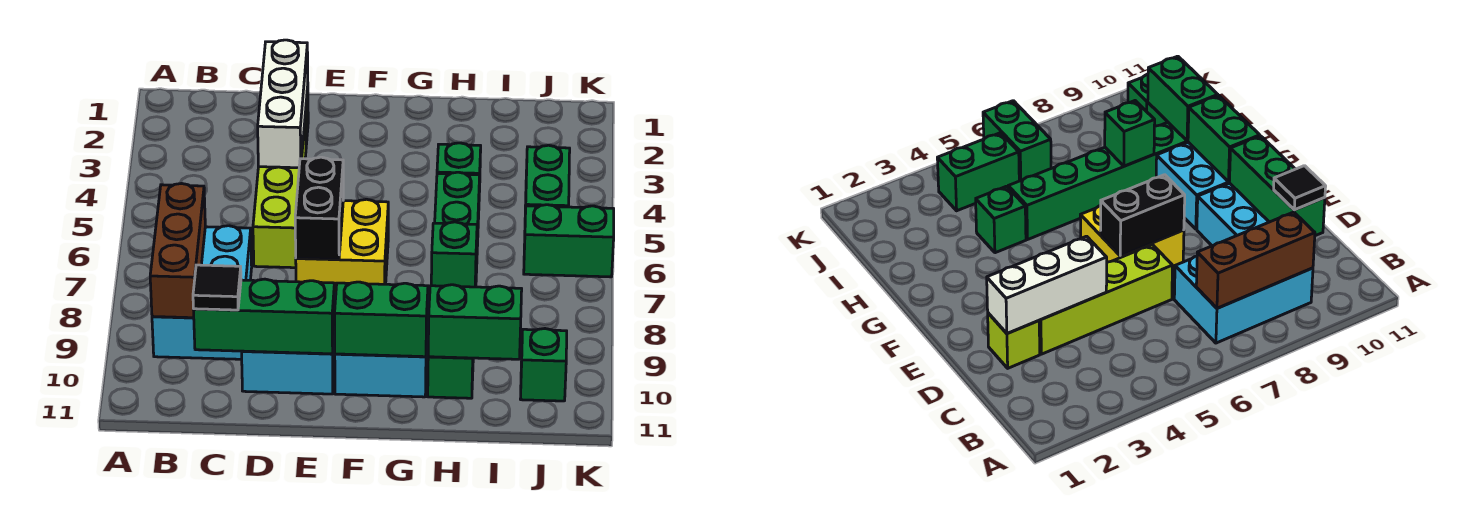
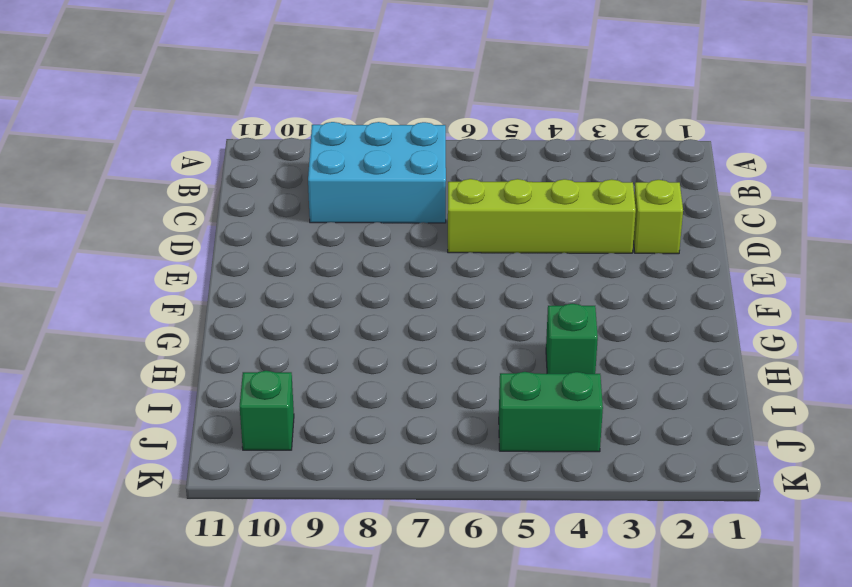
none -> cyan brick D9:E10 level 1
none -> yellow brick E6:F7 level 1
none -> cyan brick F9:G10 level 1

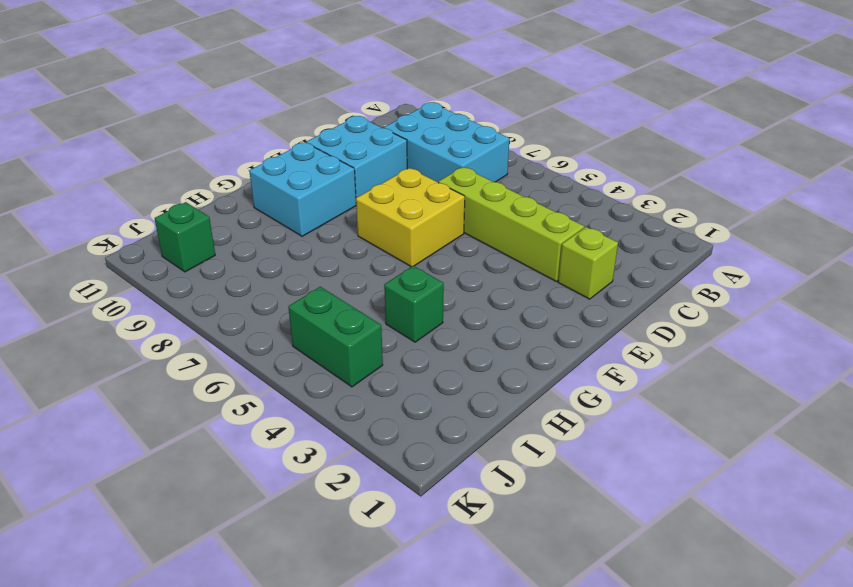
none -> green brick H5:H10 level 1
none -> green brick J6:K6 level 1
none -> brown brick B7:B9 level 2

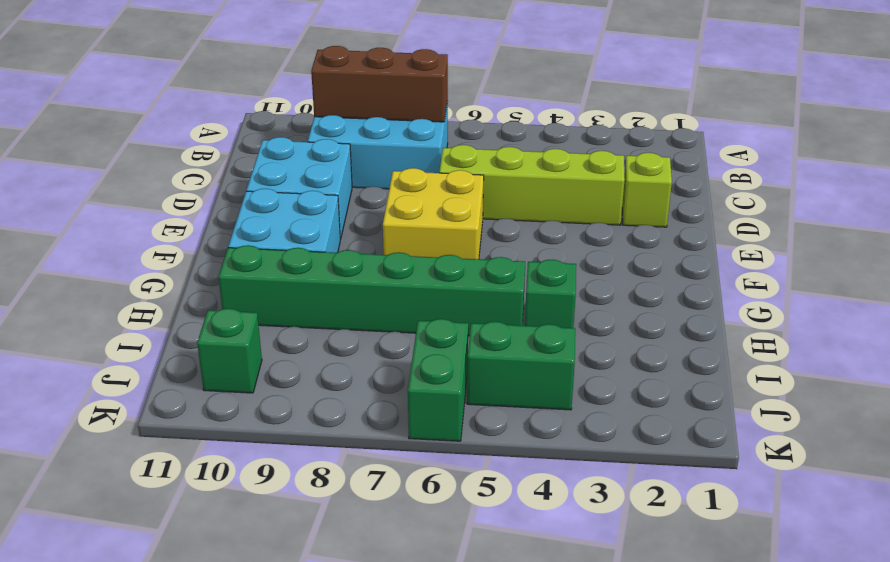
none -> green brick C10:E10 level 2
none -> white brick D2:D4 level 2
none -> black brick E6:E7 level 2

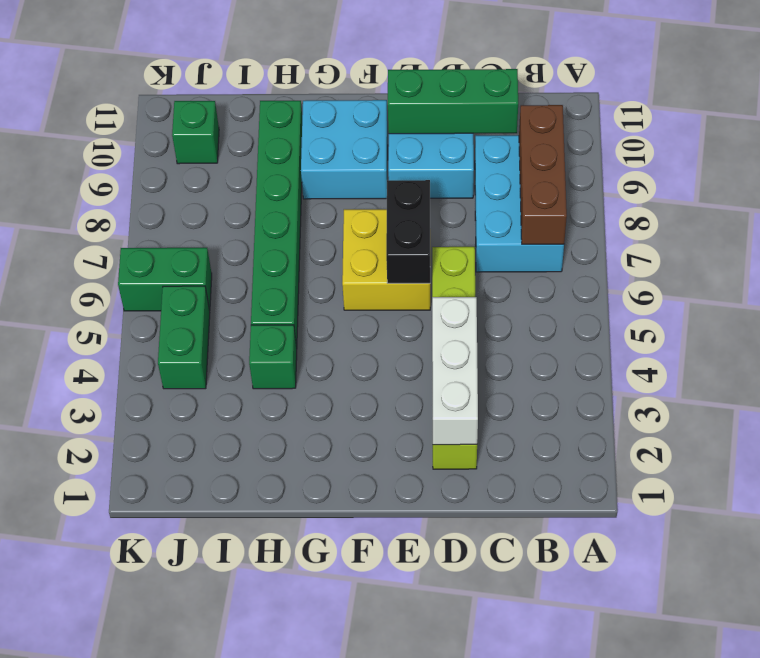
none -> green brick F10:G10 level 2
none -> green brick H8 level 2
none -> green brick H10:I10 level 2

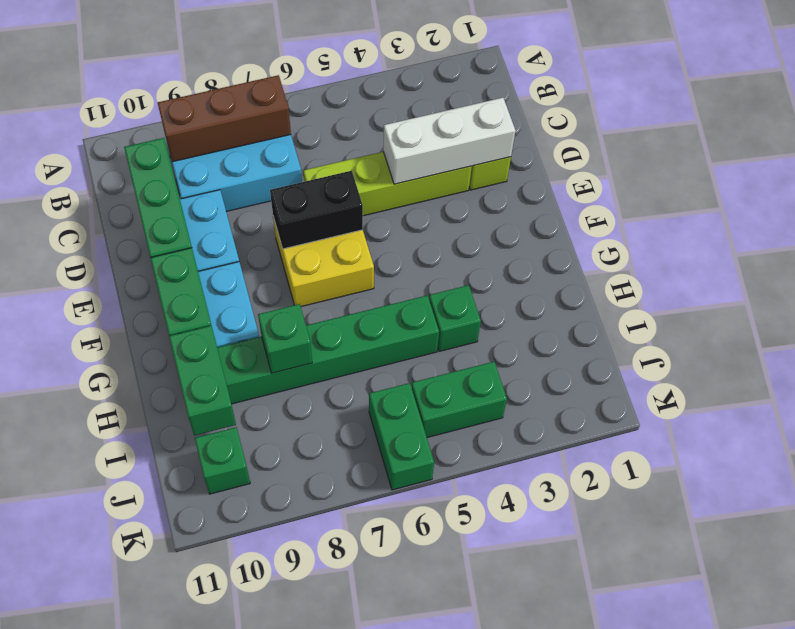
none -> black tile C10 level 3

